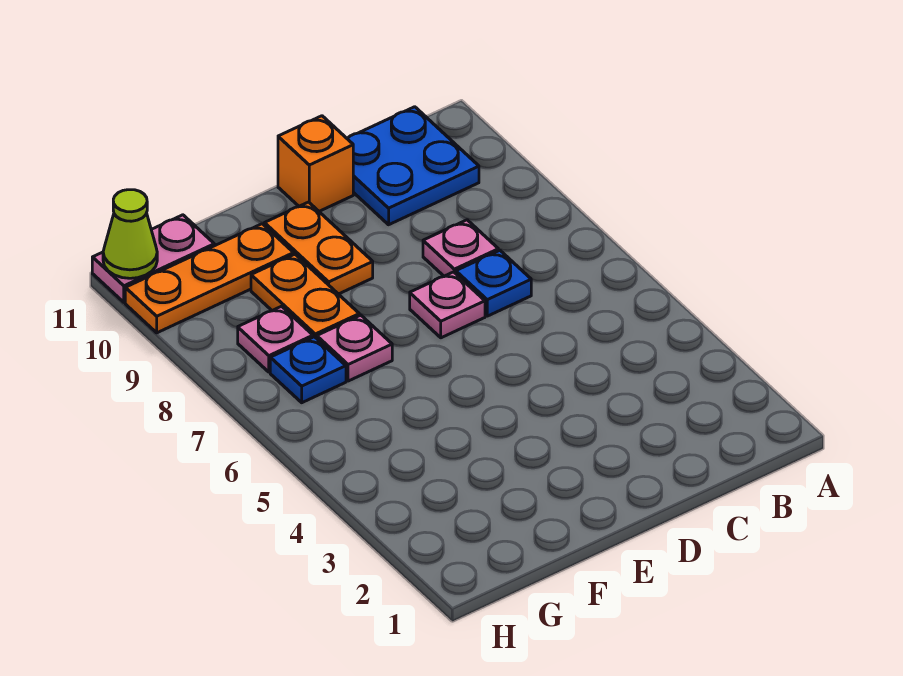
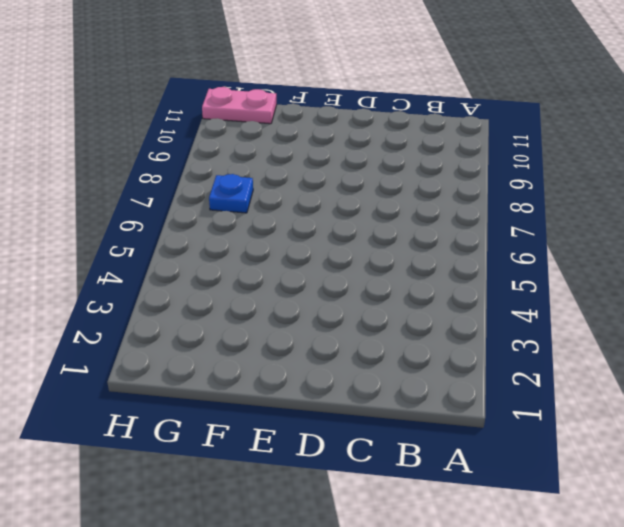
none -> blue plate B10:C11 level 1
none -> blue plate C7 level 1
none -> pink plate C8 level 1

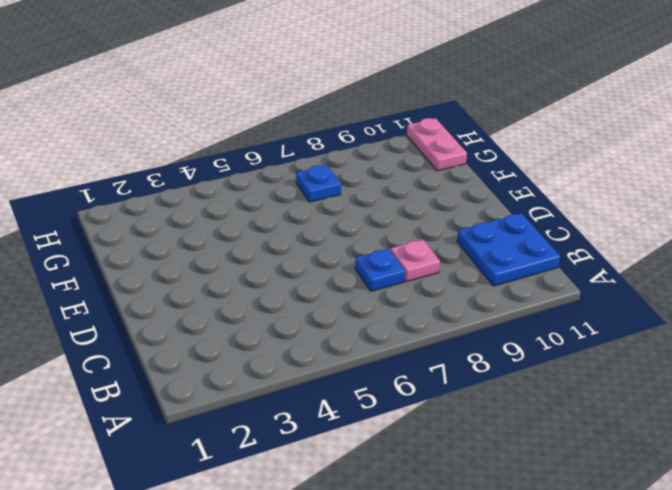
none -> pink plate D7 level 1
none -> orange brick D11 level 1
none -> orange plate E9:E10 level 1

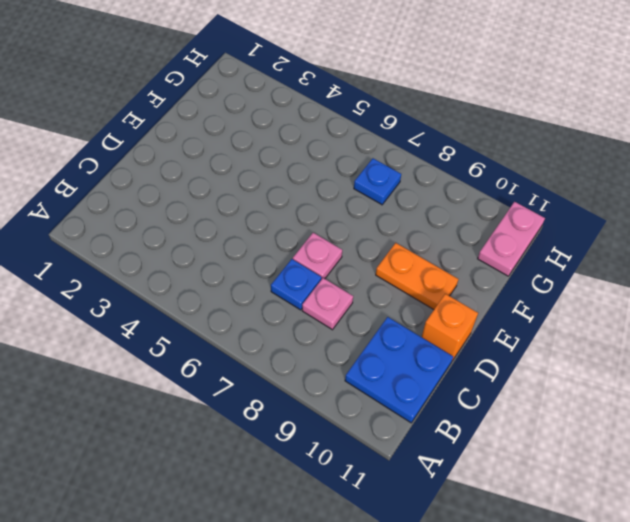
none -> pink plate F7 level 1
none -> orange plate F8:F9 level 1
none -> orange plate F10:H10 level 1

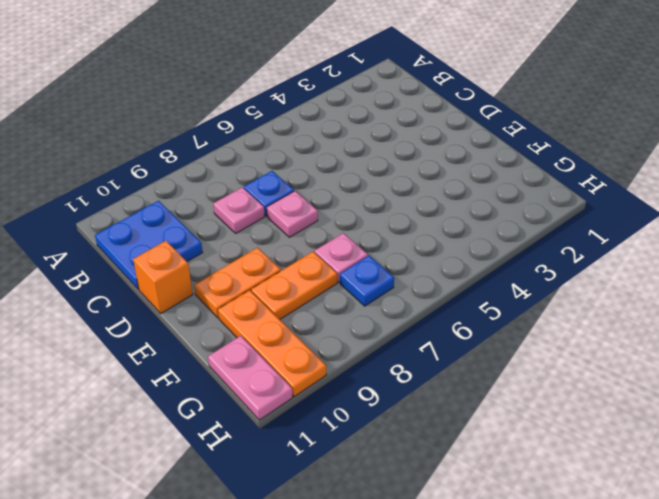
none -> pink plate G8 level 1
none -> lime cone H11 level 2

